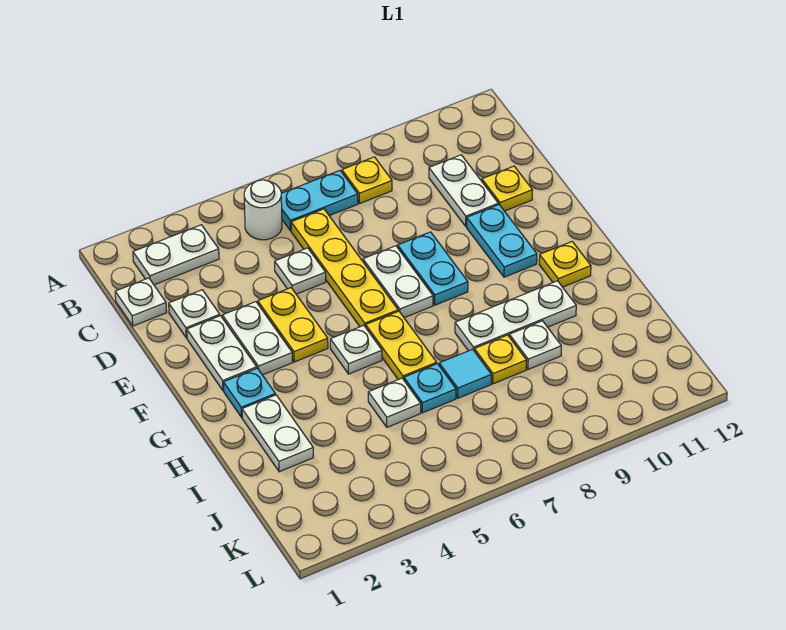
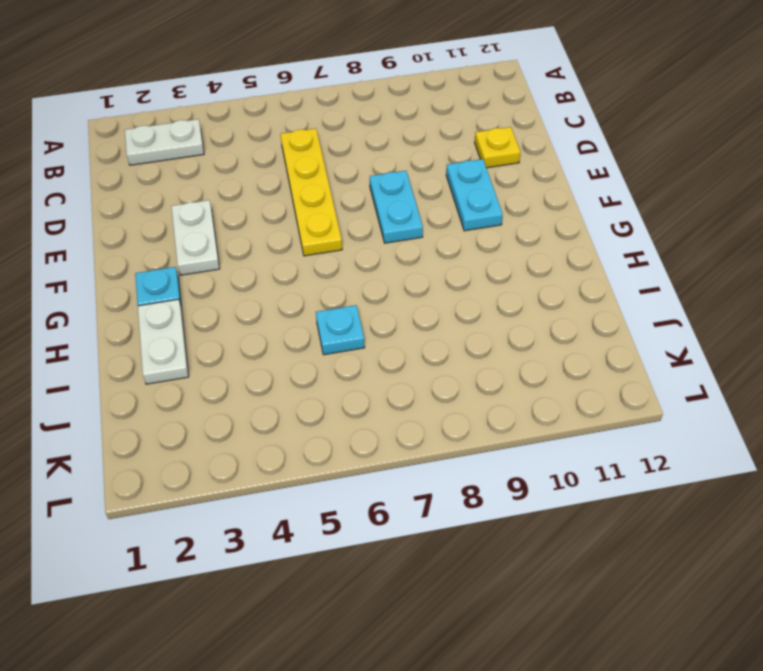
none -> white round brick B5 level 1
none -> cyan plate B6:B7 level 1
none -> yellow plate B8 level 1

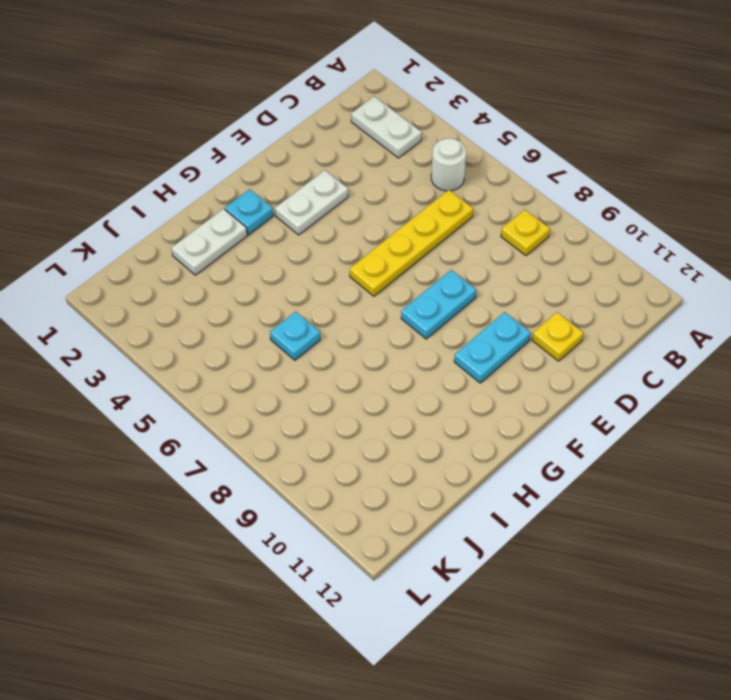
none -> cyan plate B6:B7 level 1
none -> white plate C1 level 1
none -> white plate C10:D10 level 1

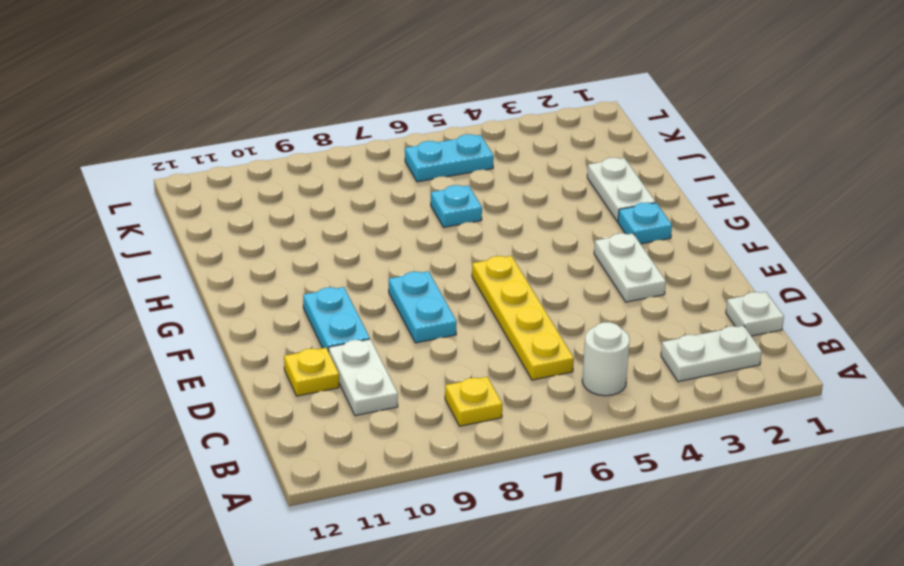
cyan plate K5:K6 level 1 -> cyan plate B6:B7 level 1
none -> white plate D2 level 1
none -> white plate D5 level 1
none -> white plate E2:F2 level 1

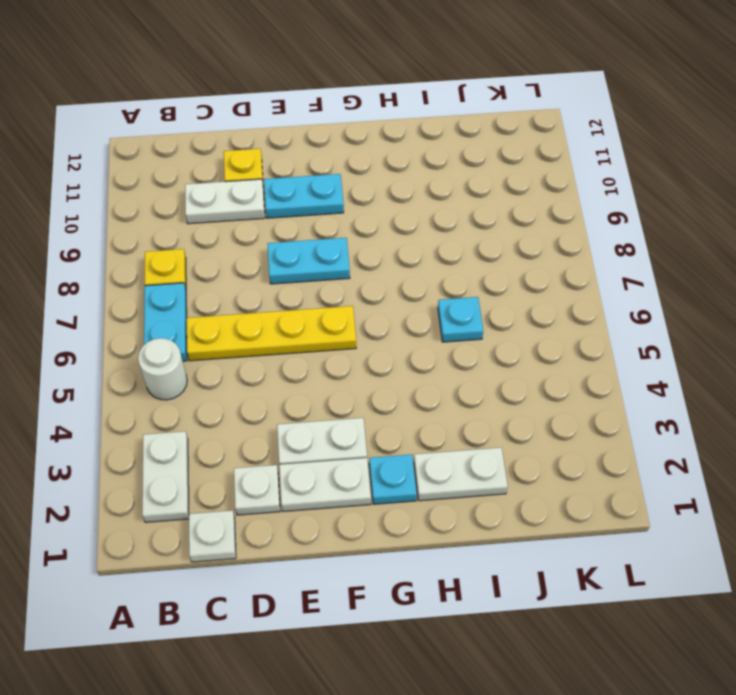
none -> white plate D5 level 1
none -> yellow plate E4:F4 level 1
none -> white plate E7:F7 level 1

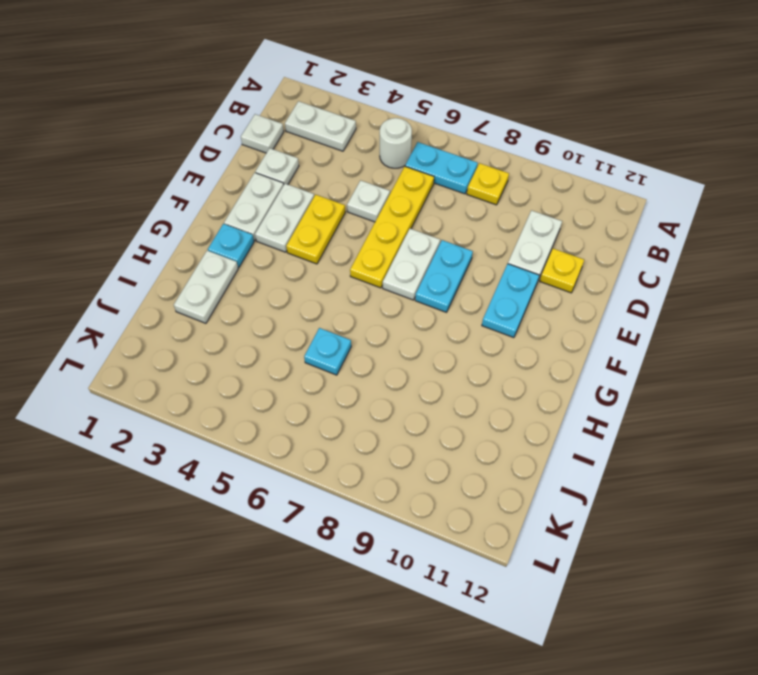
none -> white plate G5 level 1
none -> yellow plate G6:H6 level 1
none -> yellow plate G11 level 1

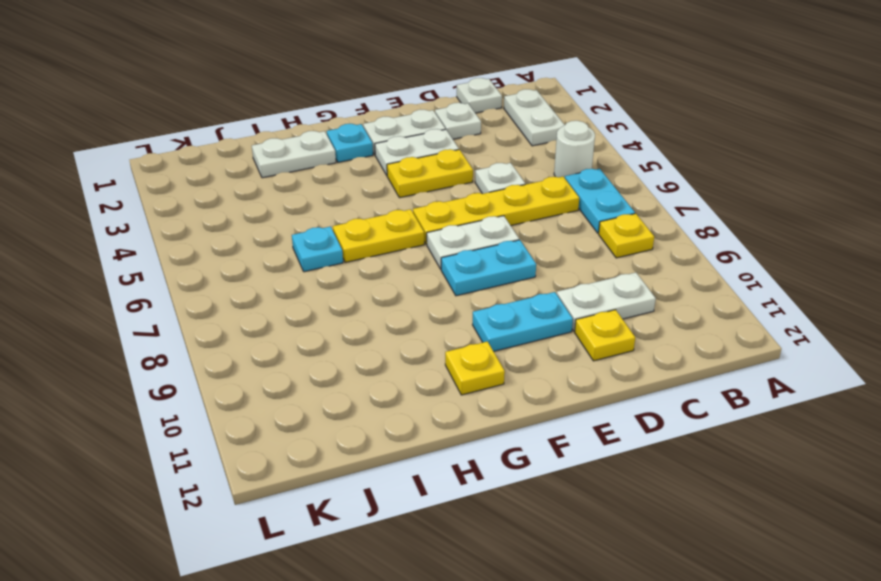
none -> white plate G5 level 1
none -> white plate H8:H10 level 1
none -> white plate I5 level 1

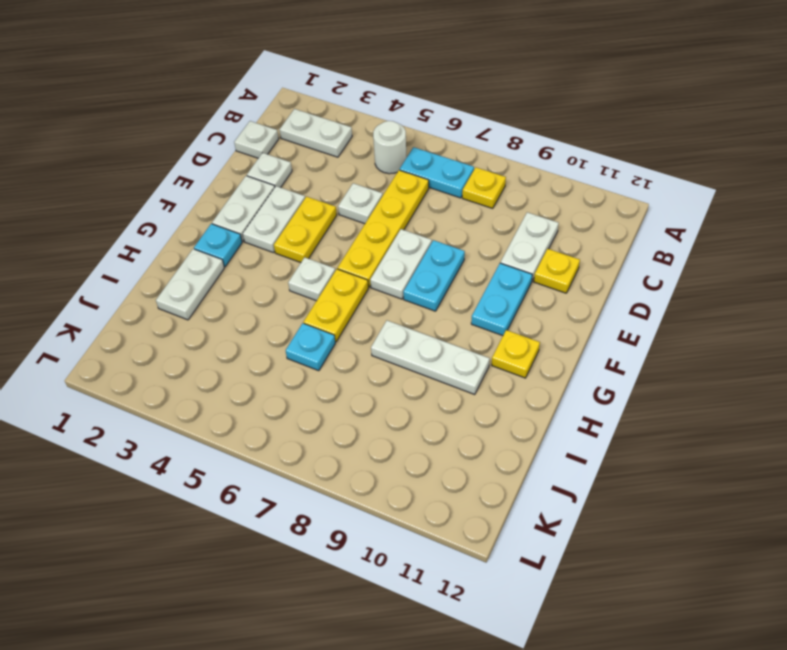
none -> white plate I5 level 1
none -> cyan tile I7 level 1
none -> yellow plate I8 level 1

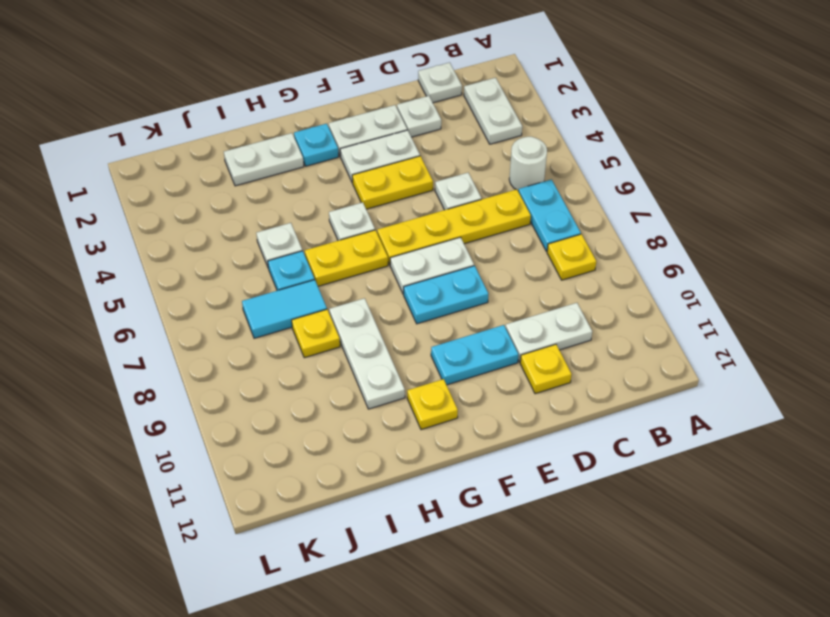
cyan tile I7:J7 level 1 -> cyan tile I7 level 1
none -> white plate I9 level 1

